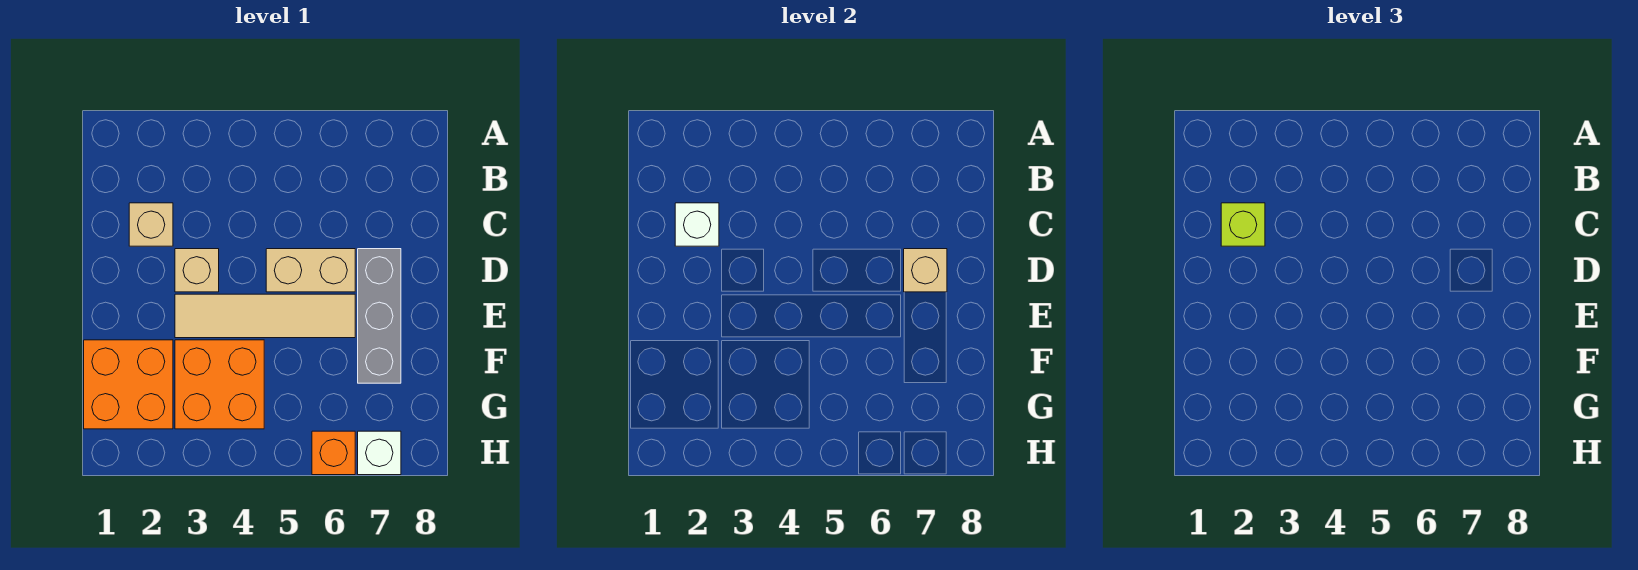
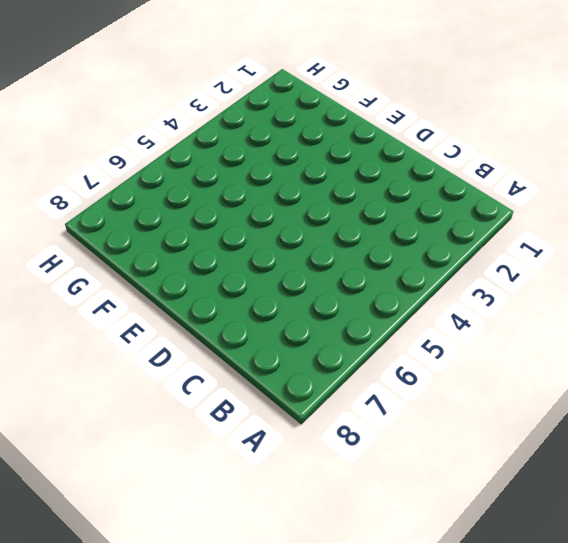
none -> tan brick C2 level 1
none -> tan brick D3 level 1
none -> tan brick D5:D6 level 1

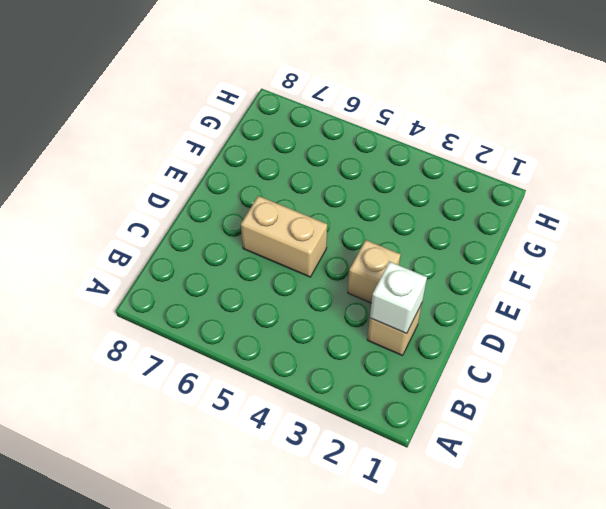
none -> grey brick D7:F7 level 1
none -> tan tile E3:E6 level 1
none -> orange brick F1:G2 level 1

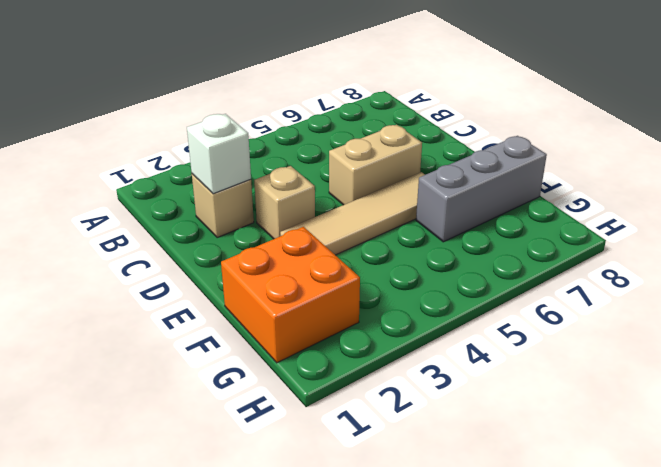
grey brick F6:F8 level 1 -> grey brick D7:F7 level 1
none -> orange brick F3:G4 level 1
none -> orange brick H6 level 1
none -> white brick H7 level 1

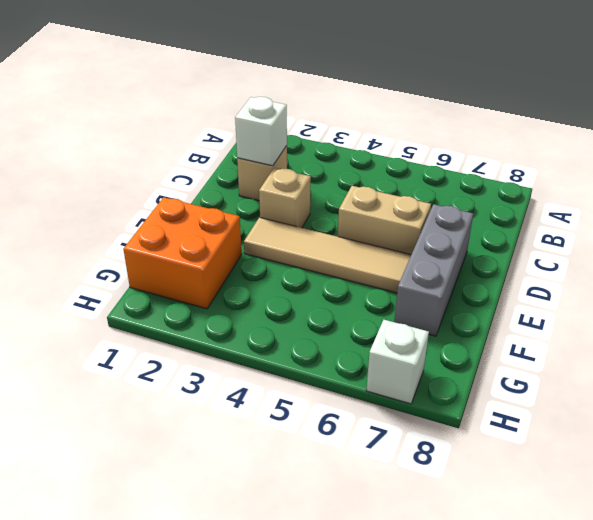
none -> orange brick F3:G4 level 1
none -> orange brick H6 level 1
none -> tan brick D7 level 2

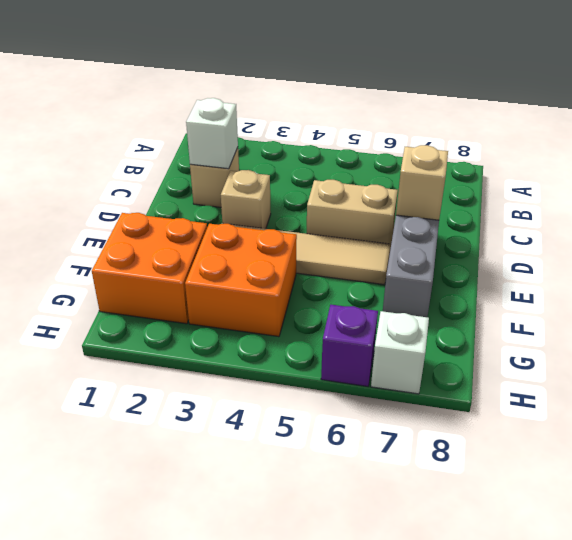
purple brick H6 level 1 -> orange brick H6 level 1
none -> lime brick C2 level 3

